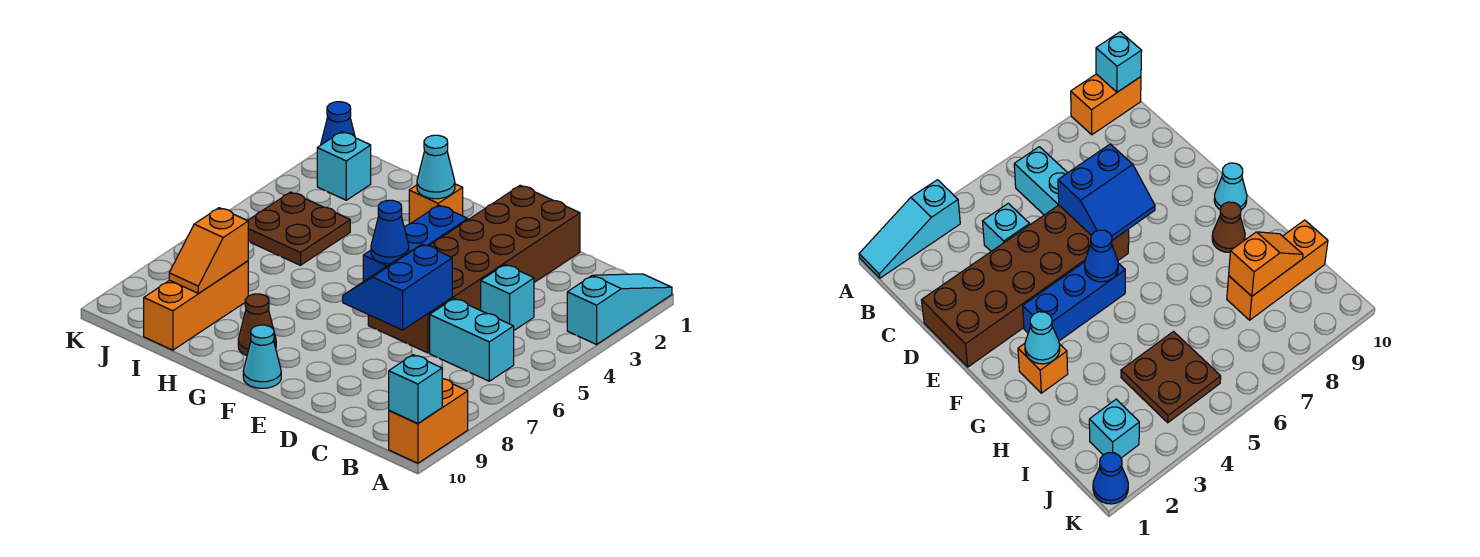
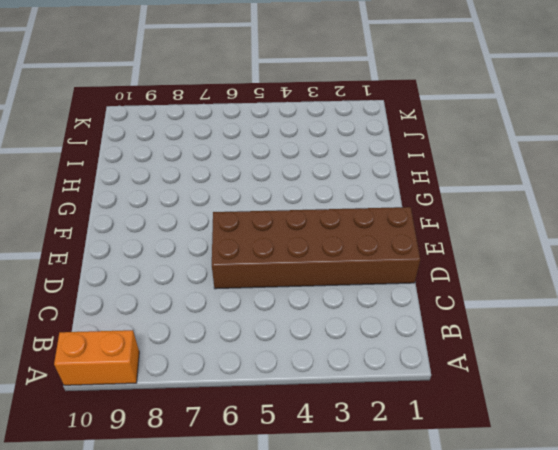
none -> cyan slope A1:A3 level 1 top 3
none -> cyan brick B6:C6 level 1
none -> cyan brick C4 level 1

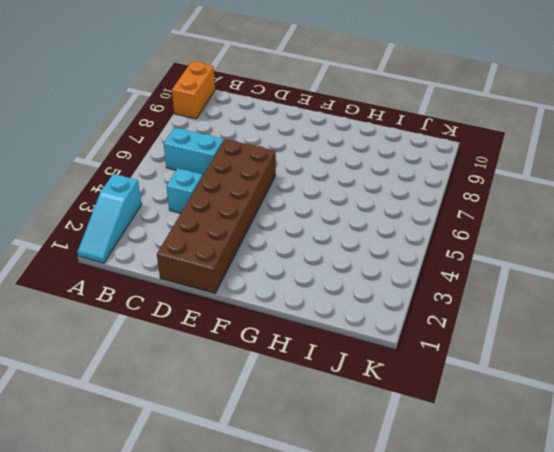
none -> blue brick F3:F5 level 1
none -> cyan cone F10 level 1
none -> orange brick G2 level 1

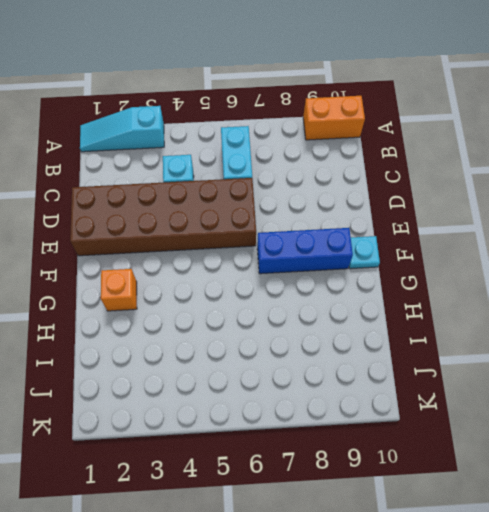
blue brick F7:F9 level 1 -> blue brick F3:F5 level 1
cyan plate F10 level 1 -> cyan cone F10 level 1
none -> brown cone G9 level 1
none -> brown plate I4:J5 level 1
none -> orange brick I8:I10 level 1

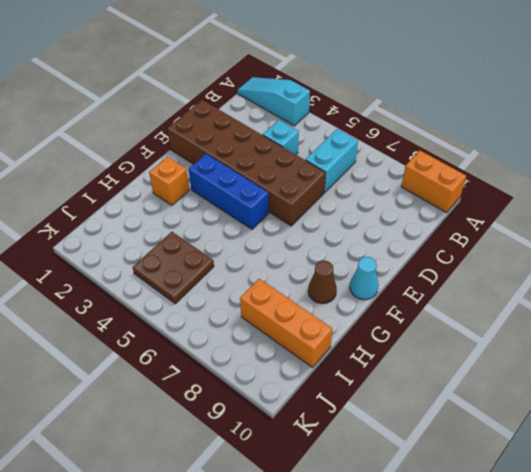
none -> cyan brick J2 level 1
none -> blue cone K1 level 1
none -> cyan brick A10 level 2

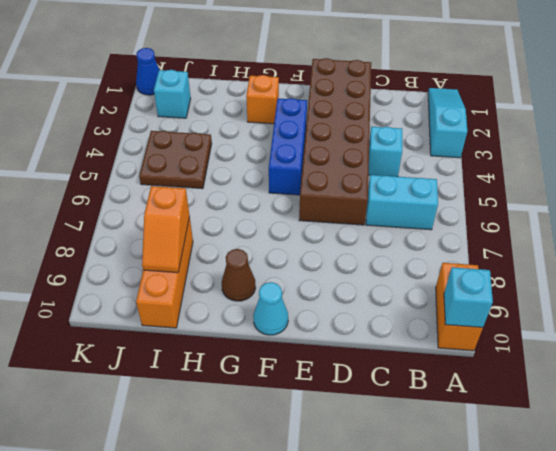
none -> blue slope D6:E7 level 2 top D
none -> blue cone F5 level 2
none -> cyan cone G2 level 2

